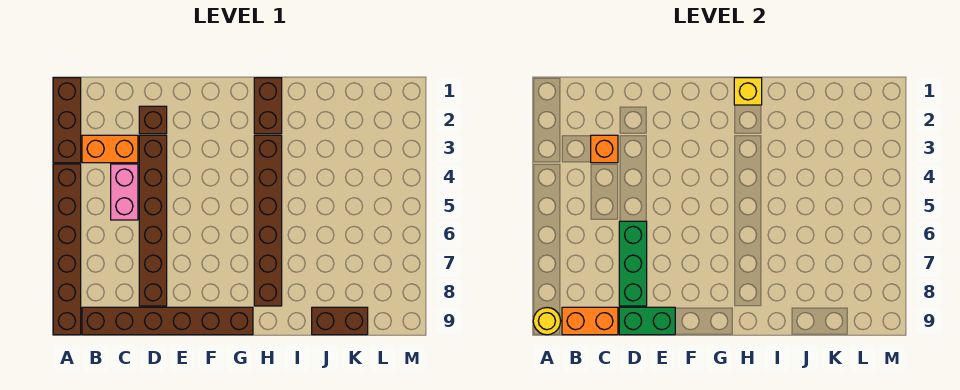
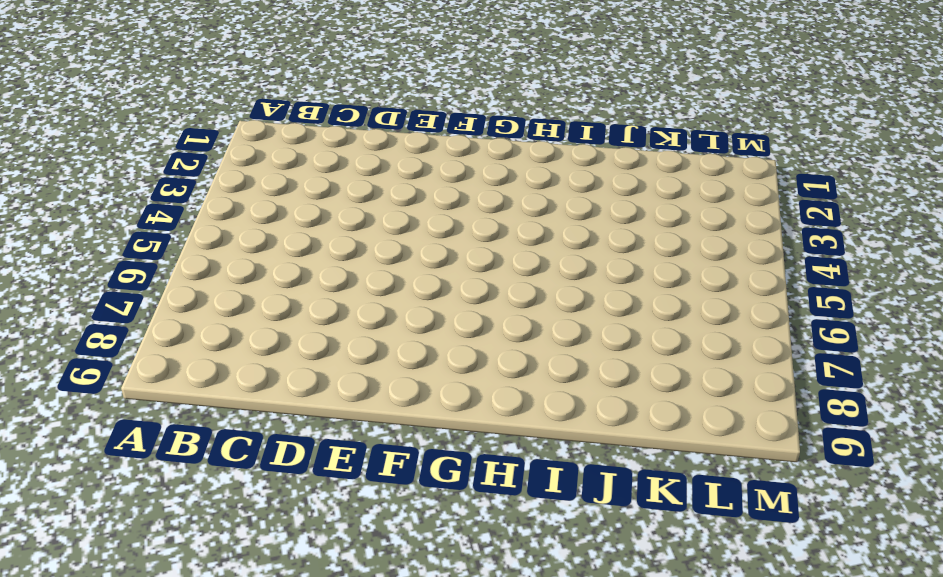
none -> brown brick A1:A3 level 1
none -> brown brick A4:A9 level 1
none -> orange brick B3:C3 level 1

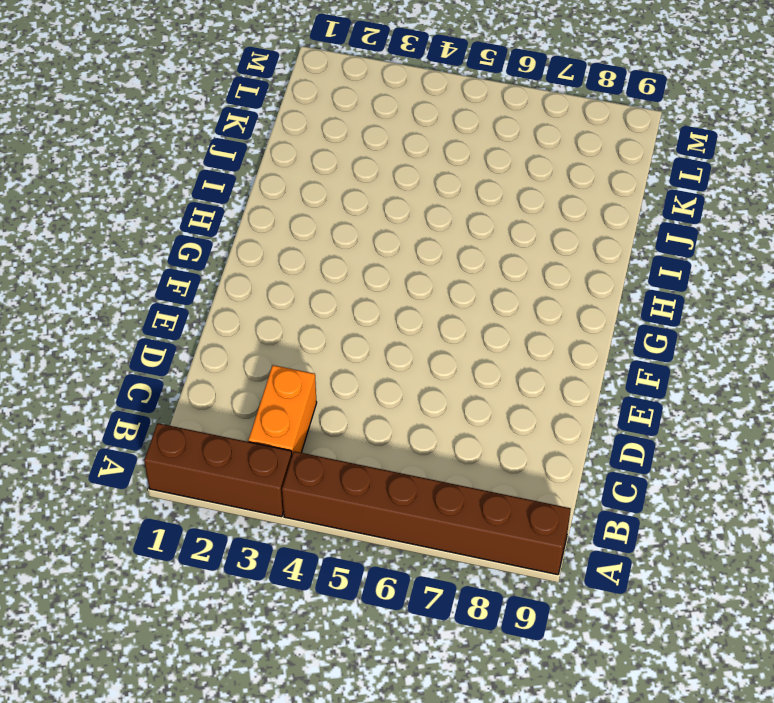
none -> brown brick B9:G9 level 1
none -> pink brick C4:C5 level 1
none -> brown brick D2 level 1

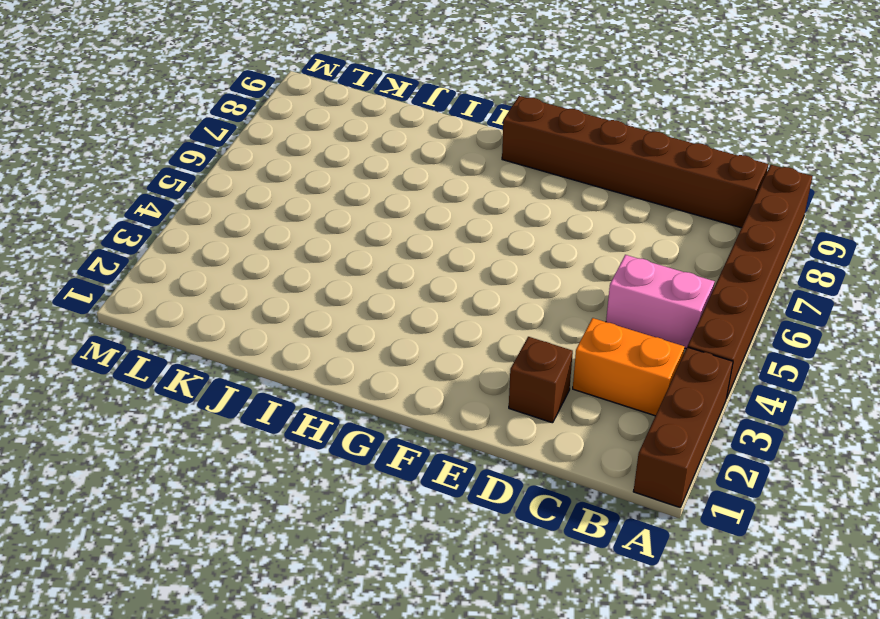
pink brick B5:C5 level 1 -> pink brick C4:C5 level 1
none -> brown brick D3:D8 level 1
none -> brown brick H1:H2 level 1
none -> brown brick H3:H8 level 1

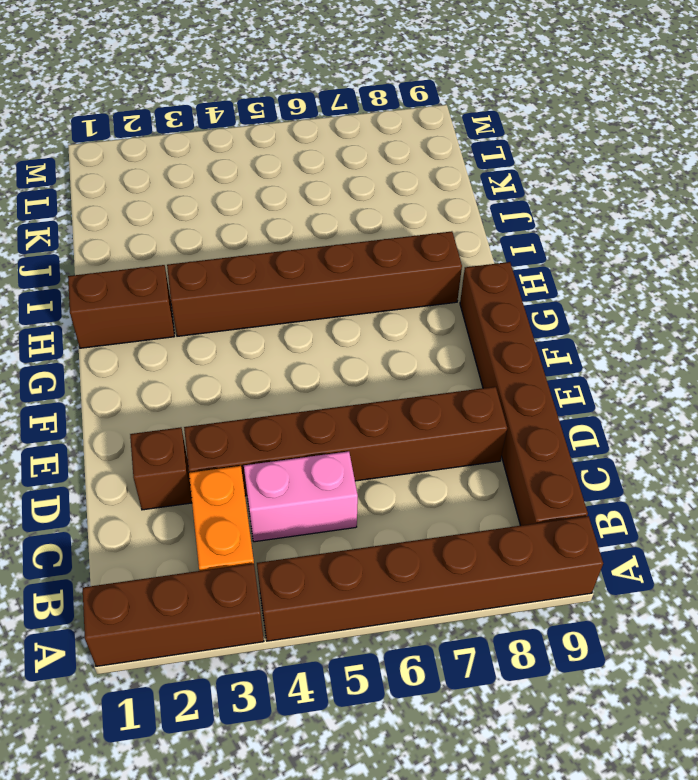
none -> brown brick J9:K9 level 1
none -> yellow round brick A9 level 2
none -> orange brick B9:C9 level 2

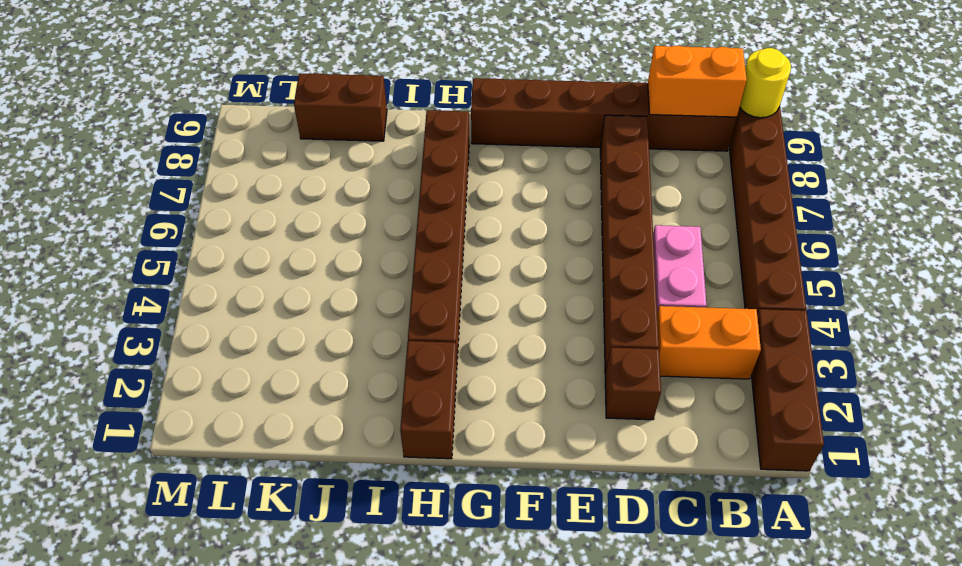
none -> orange brick C3 level 2
none -> green brick D6:D8 level 2
none -> green brick D9:E9 level 2

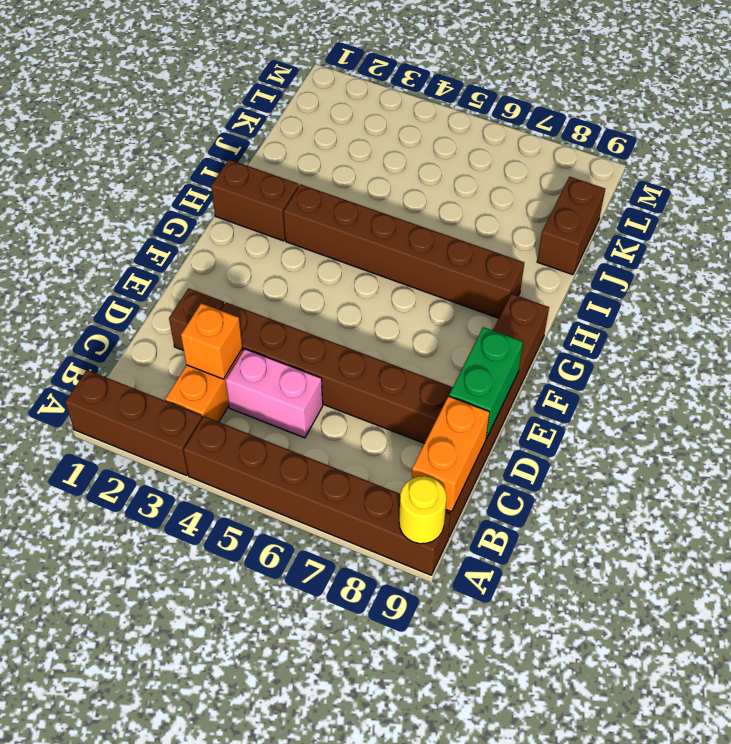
none -> green brick D6:D8 level 2
none -> yellow brick H1 level 2

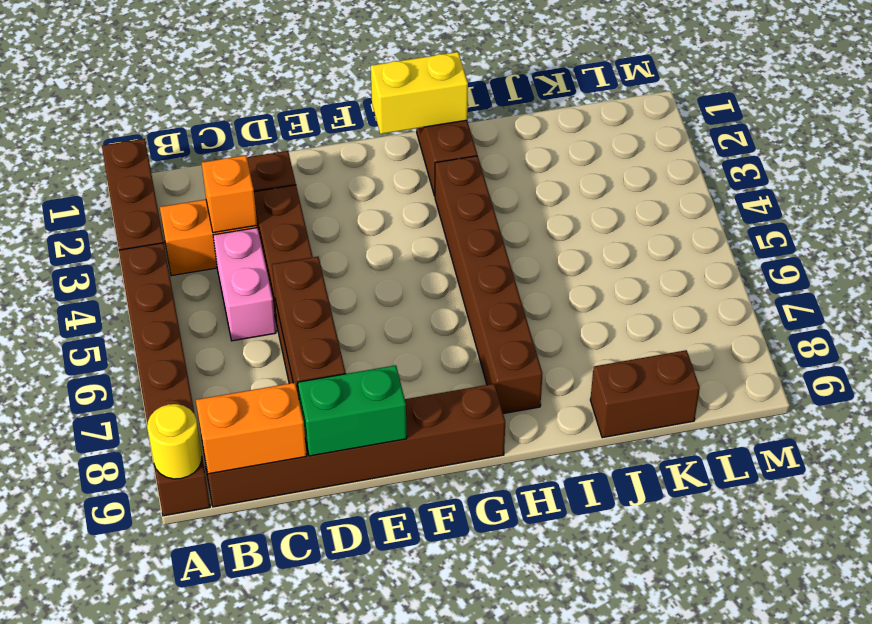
brown brick D6:D8 level 2 -> green brick D6:D8 level 2
yellow brick G1:H1 level 2 -> yellow brick H1 level 2

